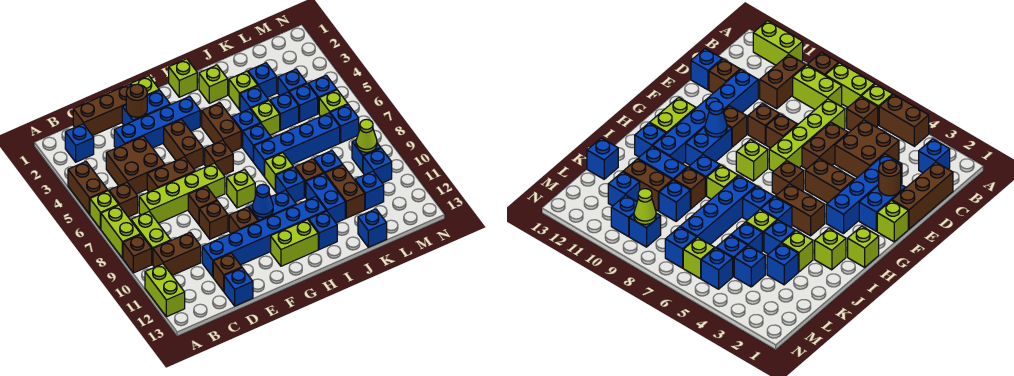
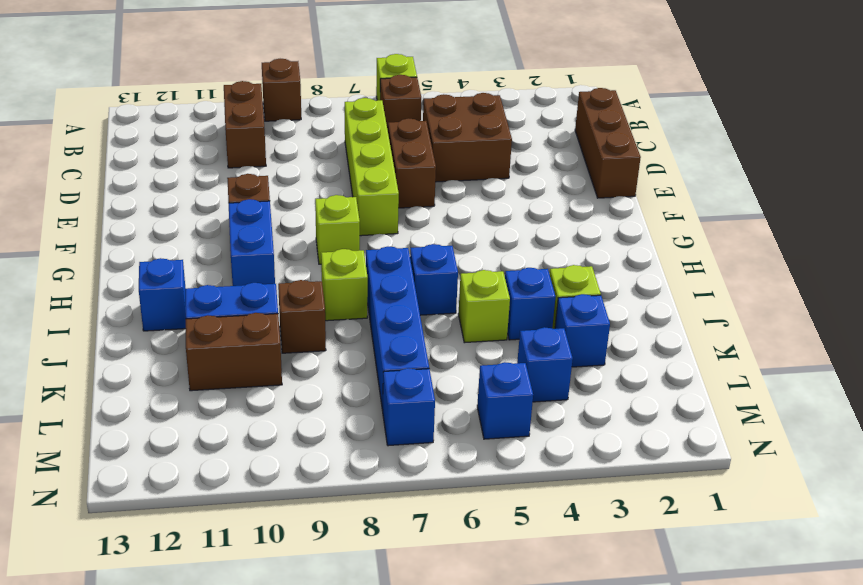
none -> brown brick A4:A5 level 1
none -> lime brick A7:A8 level 1
none -> lime brick A11:A12 level 1
none -> blue brick B2 level 1

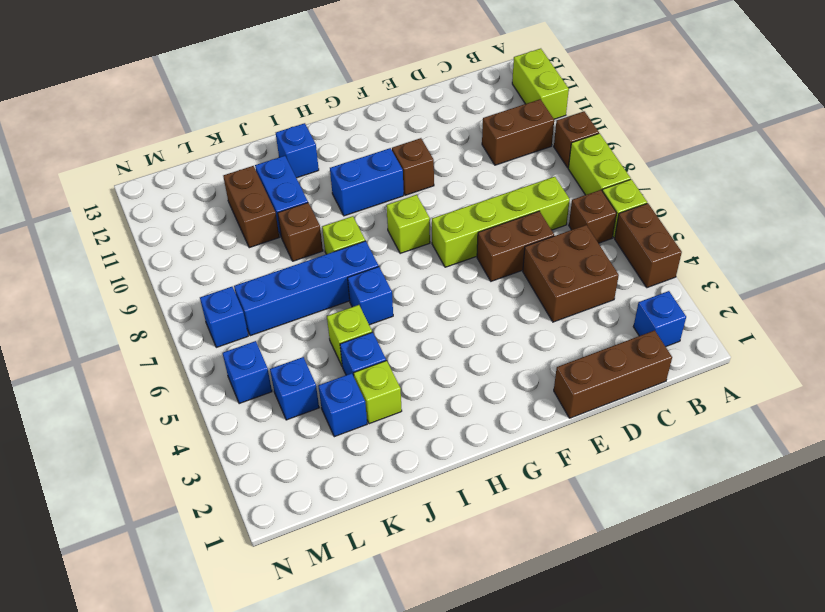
none -> lime brick B8:B9 level 1
none -> blue brick D3:G3 level 1
none -> blue brick D11:I11 level 1
none -> brown brick D12 level 1

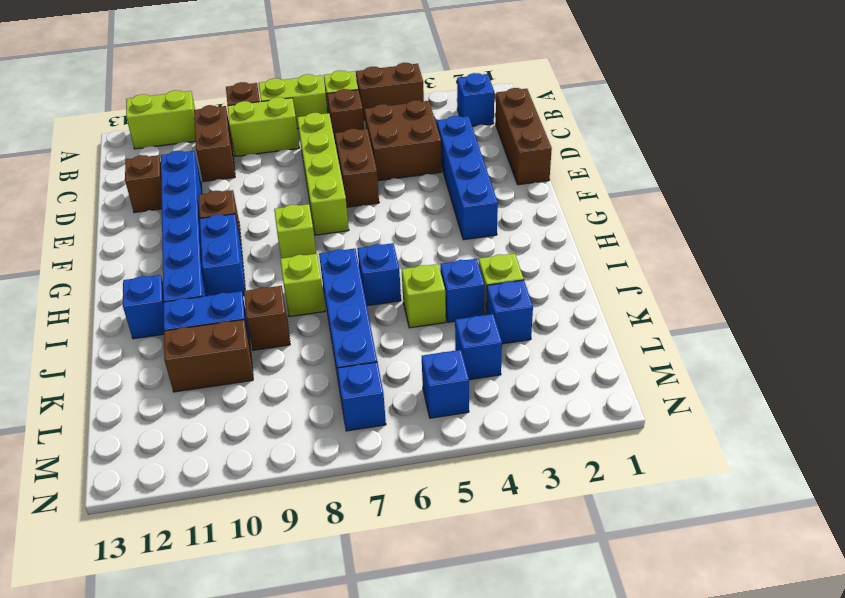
none -> blue brick D13 level 1
none -> blue brick E2:F2 level 1
none -> brown brick E8 level 1
none -> brown brick E9 level 1

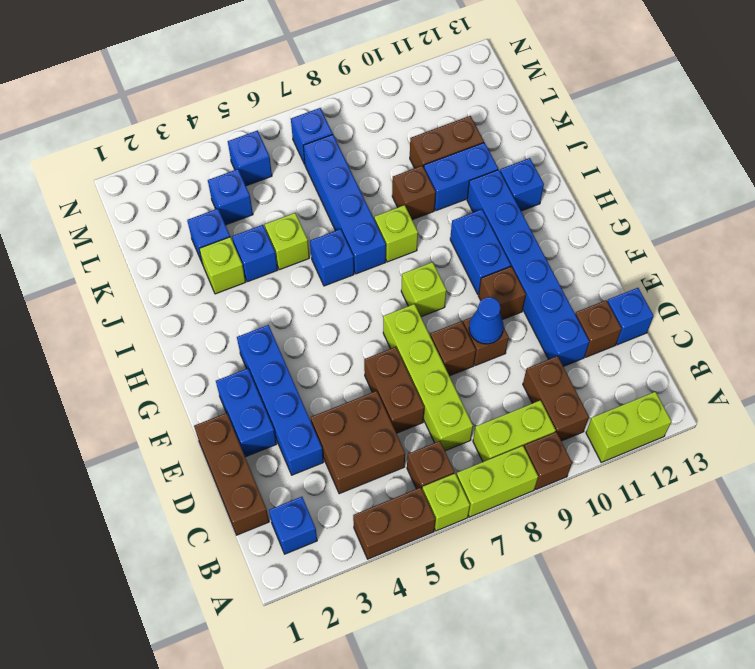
blue cone E9 level 2 -> blue cone G10 level 2
none -> lime brick F1 level 1
none -> brown brick F4:F5 level 1
none -> brown brick G6 level 1
none -> lime brick G12:H12 level 1

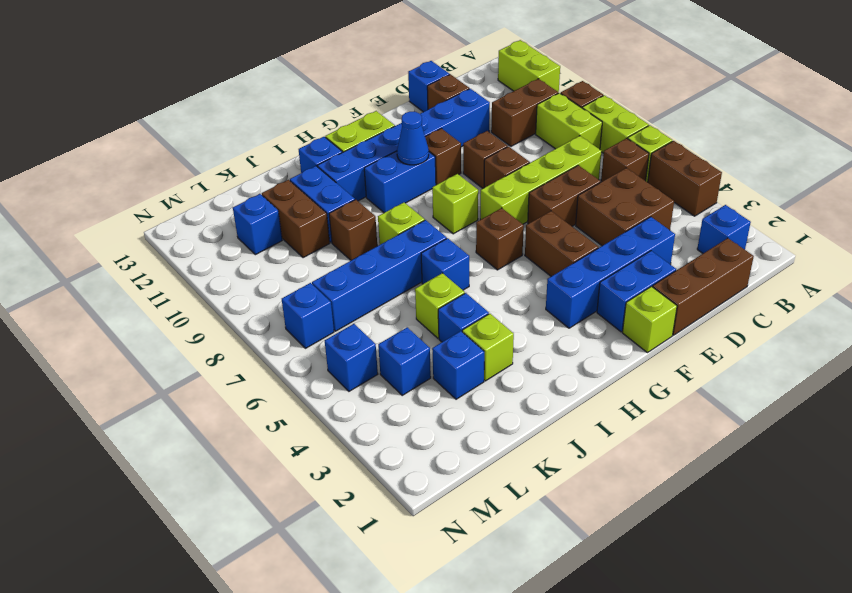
none -> lime brick H1 level 1
none -> brown brick H4:H5 level 1
none -> lime brick I2 level 1
none -> blue brick I5 level 1

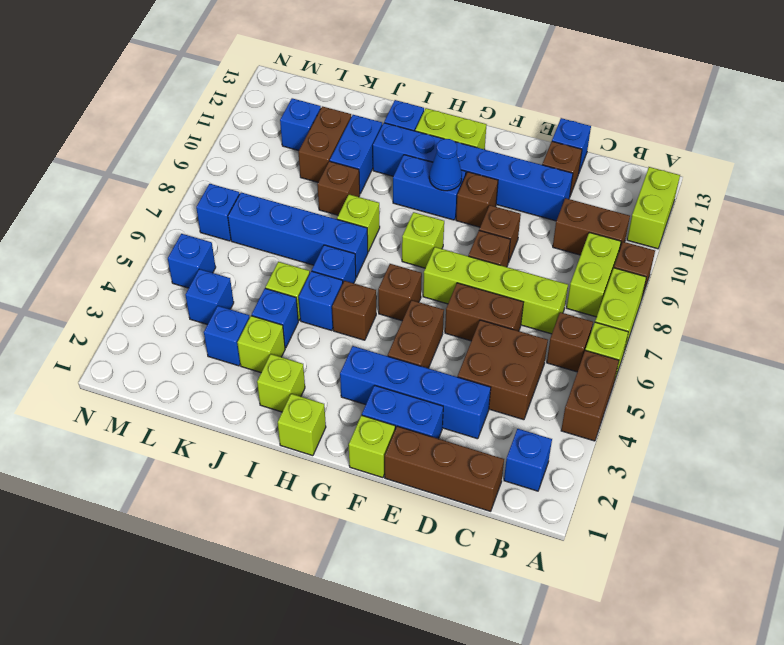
brown brick H5 level 1 -> brown brick H4:H5 level 1
none -> blue brick I9 level 1
none -> blue brick K5 level 1
none -> blue brick K9 level 1
none -> blue brick K13 level 1

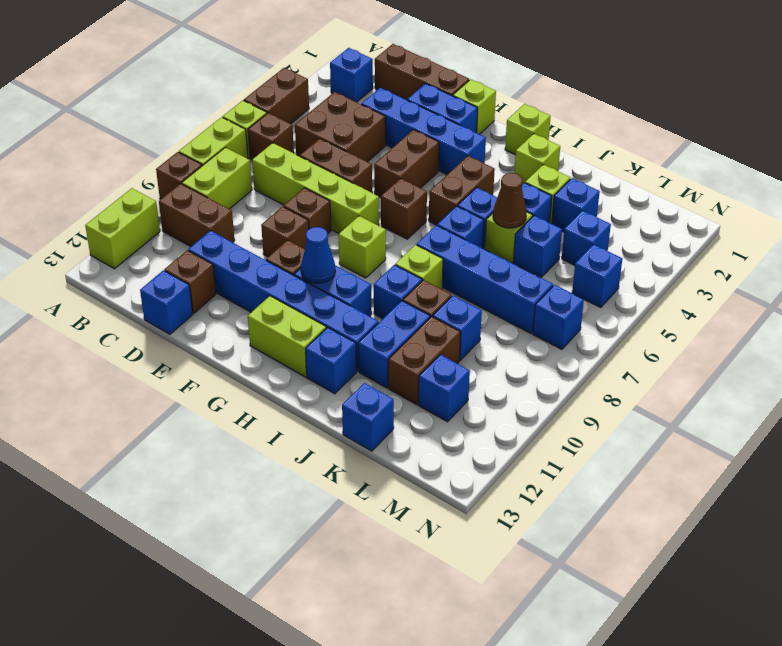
brown cone J5 level 2 -> none
none -> blue brick L5 level 1
none -> lime brick M6 level 1
none -> blue brick M9 level 1
none -> blue brick M10 level 1

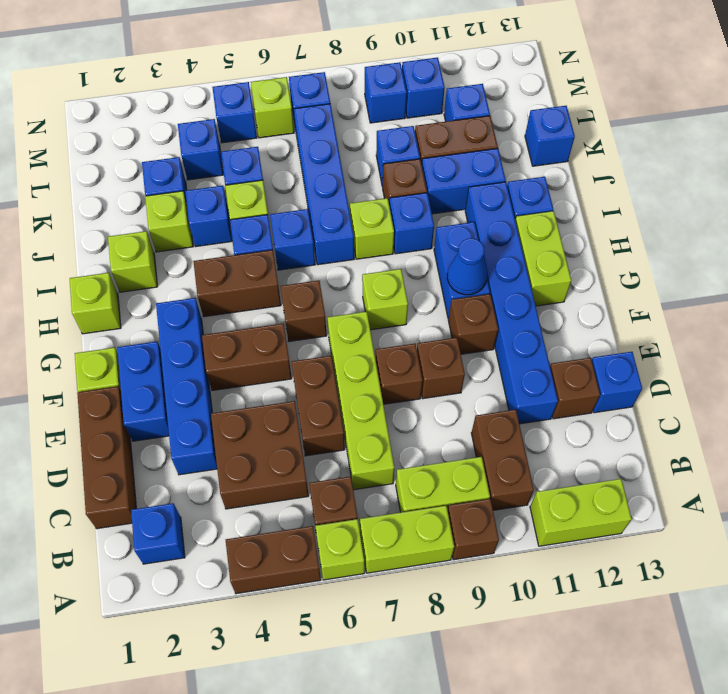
none -> blue brick L5 level 1
none -> brown round brick E2 level 2
none -> lime cone M9 level 2

